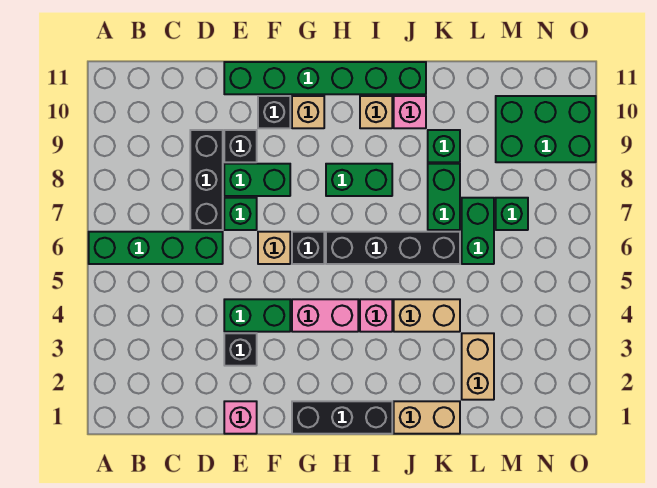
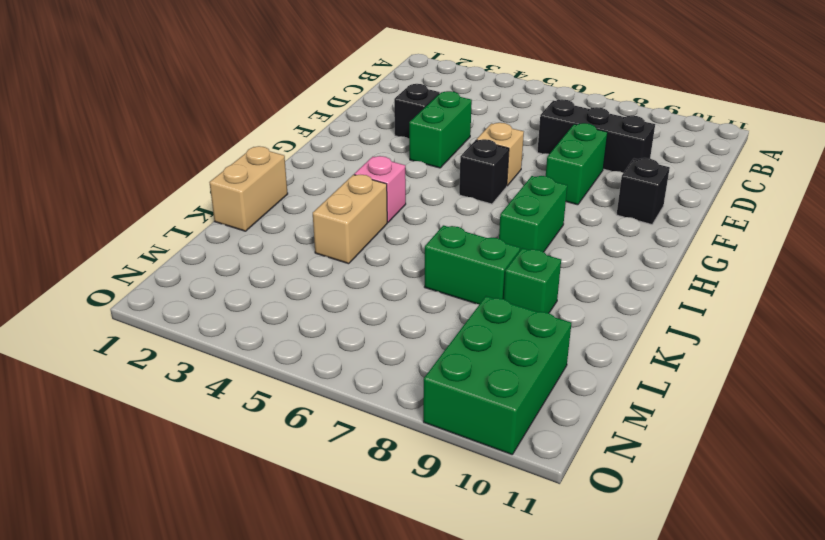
none -> green brick A6:D6 level 1
none -> pink brick E1 level 1
none -> green brick E7 level 1

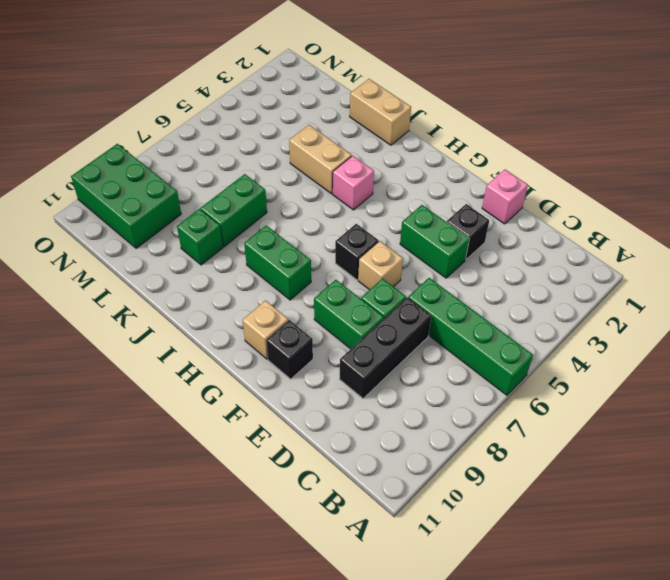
none -> black brick E9 level 1
none -> green brick E11:J11 level 1
none -> black brick G1:I1 level 1

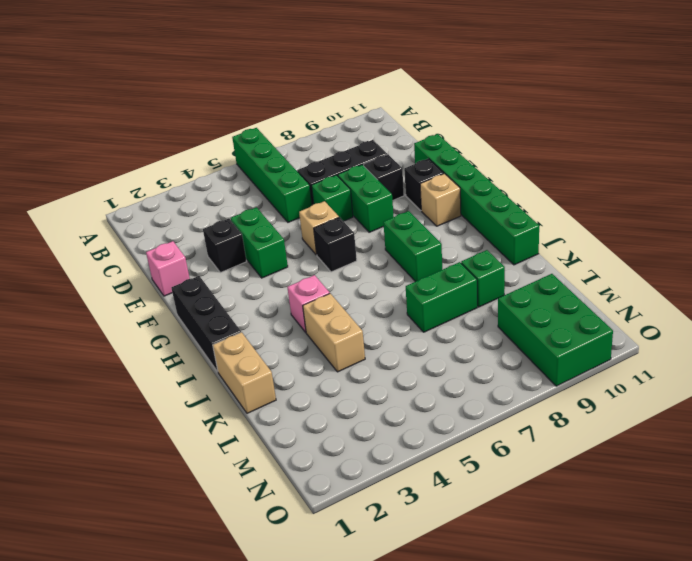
none -> pink brick G4:H4 level 1
none -> black brick H6:K6 level 1
none -> tan brick I10 level 1

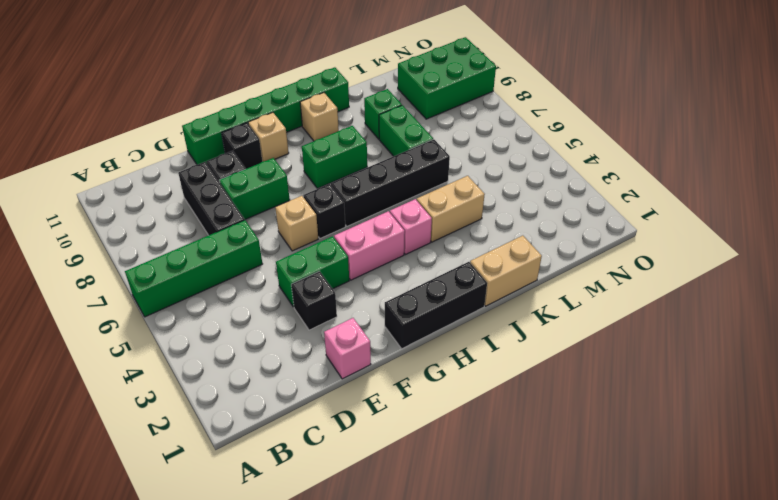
none -> green brick E7 level 1
none -> pink brick J10 level 1
none -> tan brick L2:L3 level 1

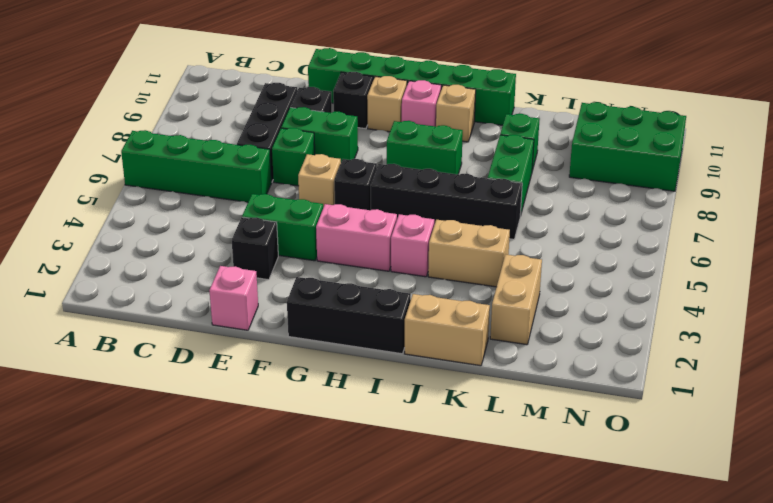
pink brick H10 level 1 -> pink brick J10 level 1
none -> green brick L6:L7 level 1
none -> green brick M7 level 1

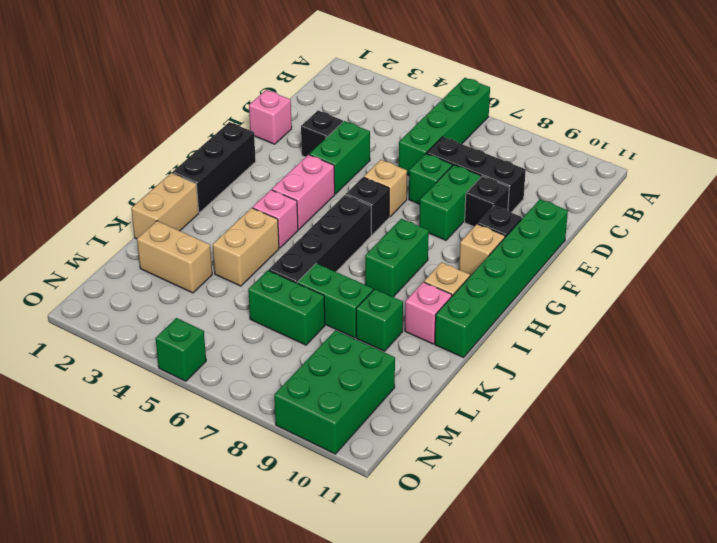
green brick O5 level 1 -> green brick M7 level 1

